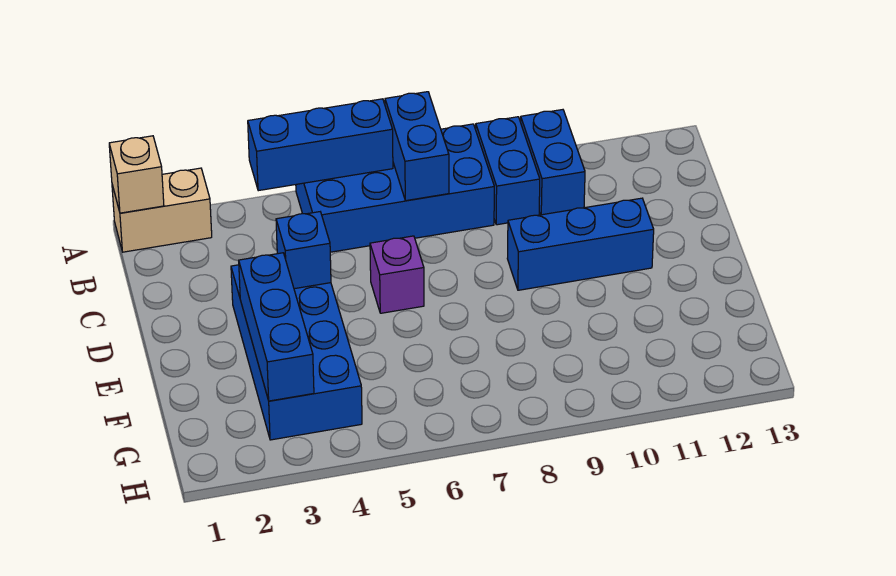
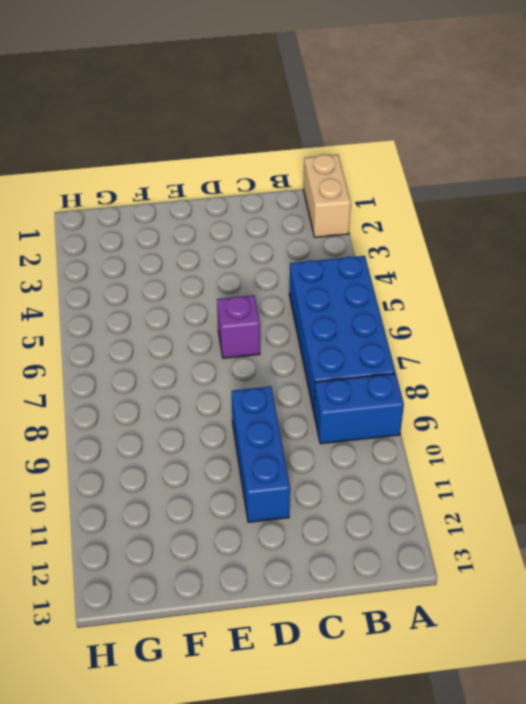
none -> blue brick A10:B10 level 1
none -> blue brick D3:G4 level 1
none -> tan brick A1 level 2

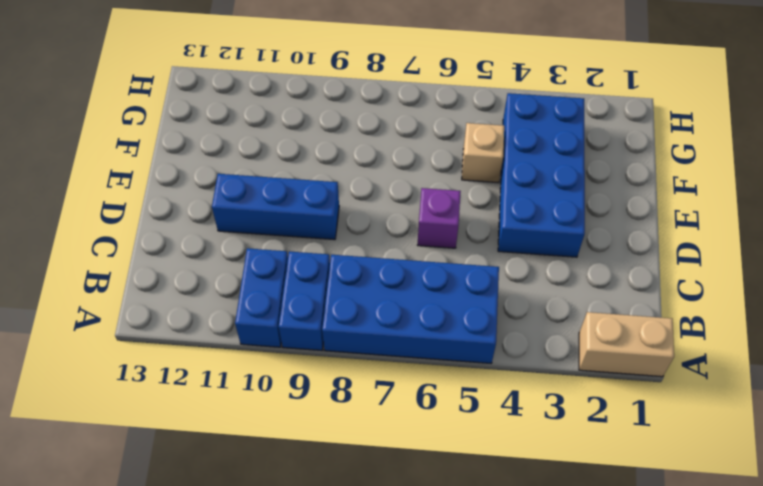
tan brick F5 level 1 -> tan brick A1 level 2
none -> blue brick A4:A6 level 2
none -> blue brick A7:B7 level 2
none -> blue brick D4 level 2

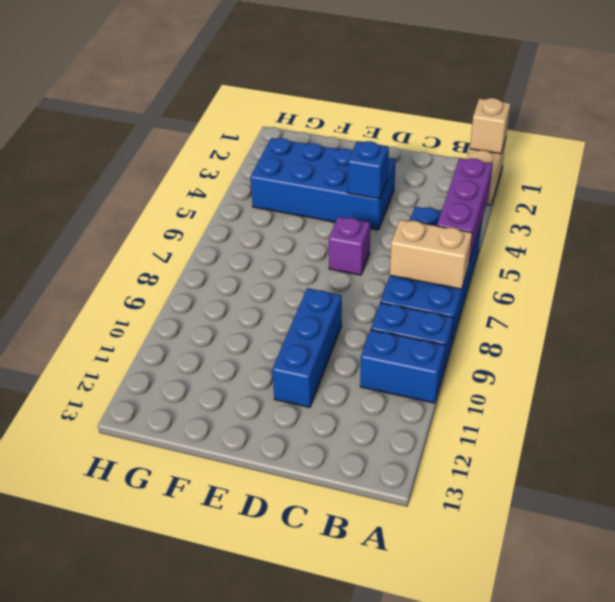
purple brick A4:A6 level 2 -> blue brick A4:A6 level 2
tan brick A7:B7 level 2 -> blue brick A7:B7 level 2
none -> blue brick E3:G3 level 2

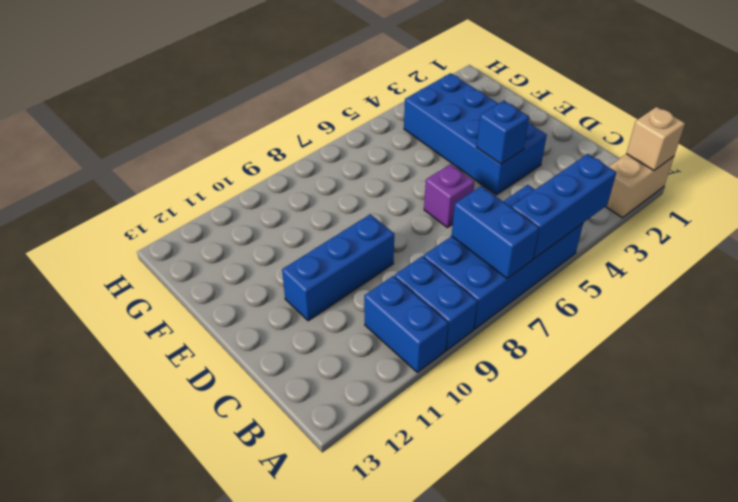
none -> blue brick E3:G3 level 2

